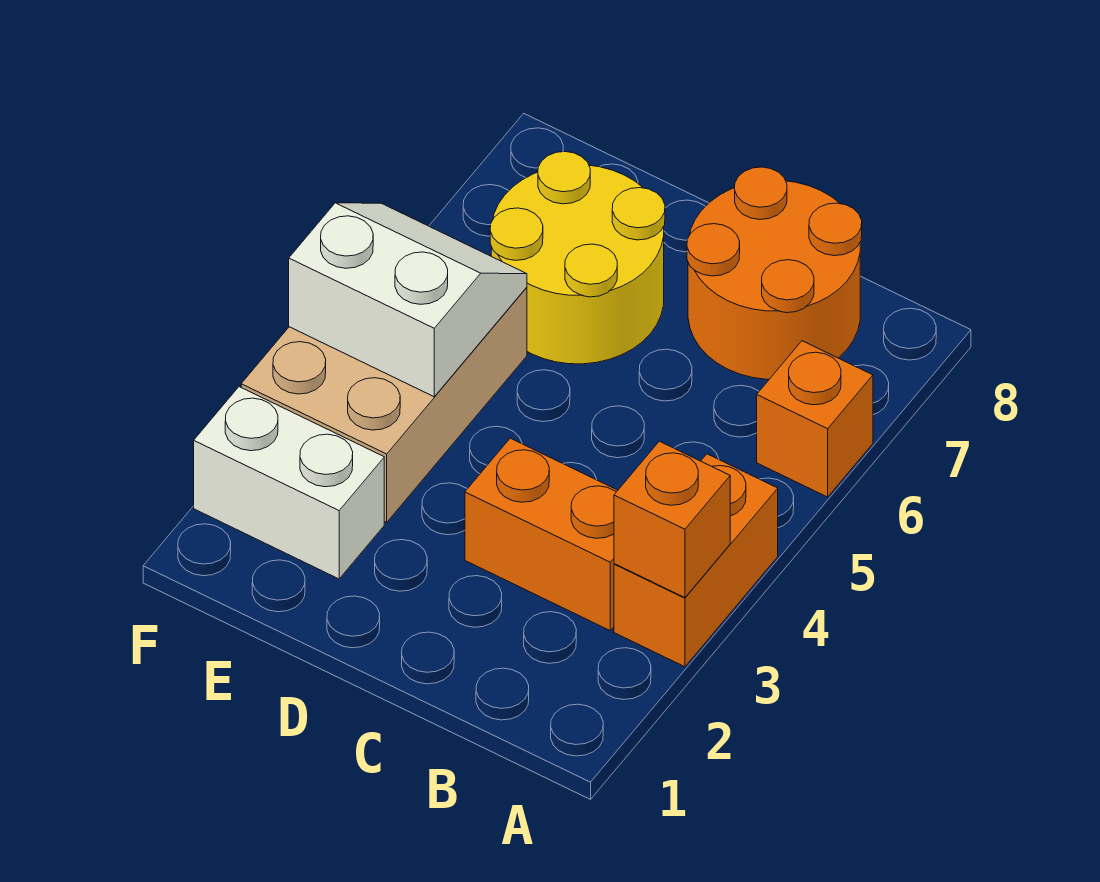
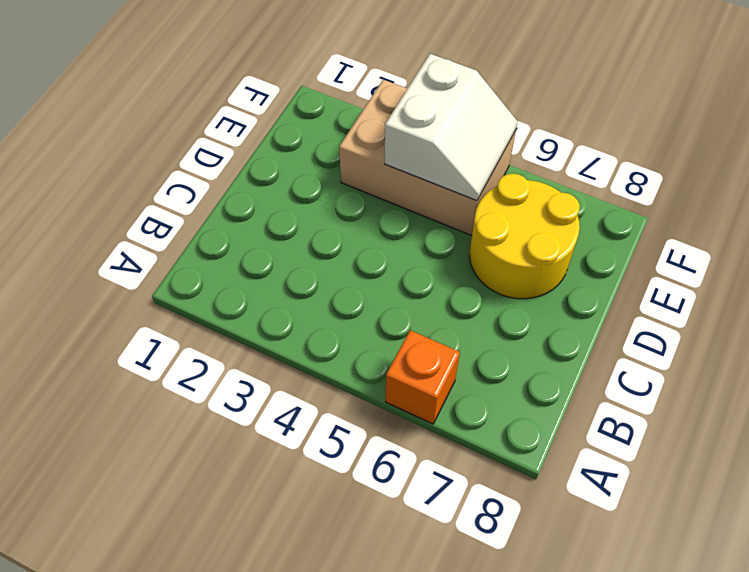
none -> orange brick A3:A4 level 1
none -> orange brick B3:C3 level 1

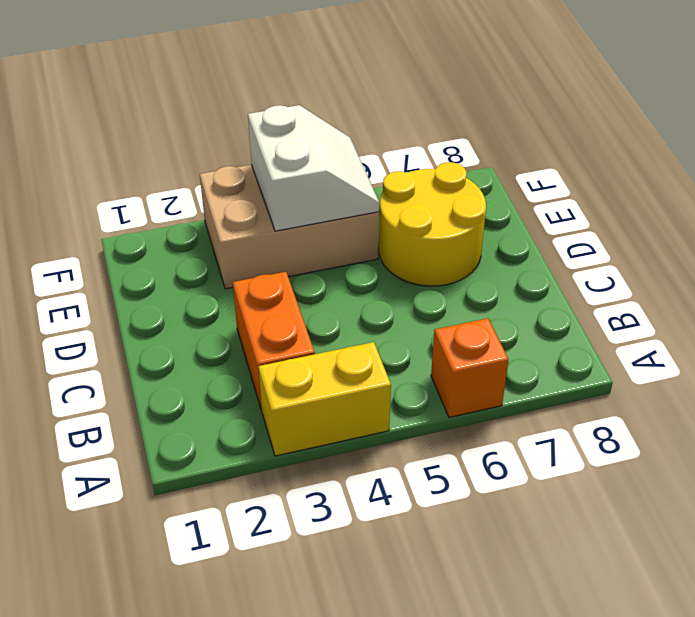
yellow brick A3:A4 level 1 -> orange brick A3:A4 level 1
none -> orange round brick B7:C8 level 1
none -> white brick E2:F2 level 1

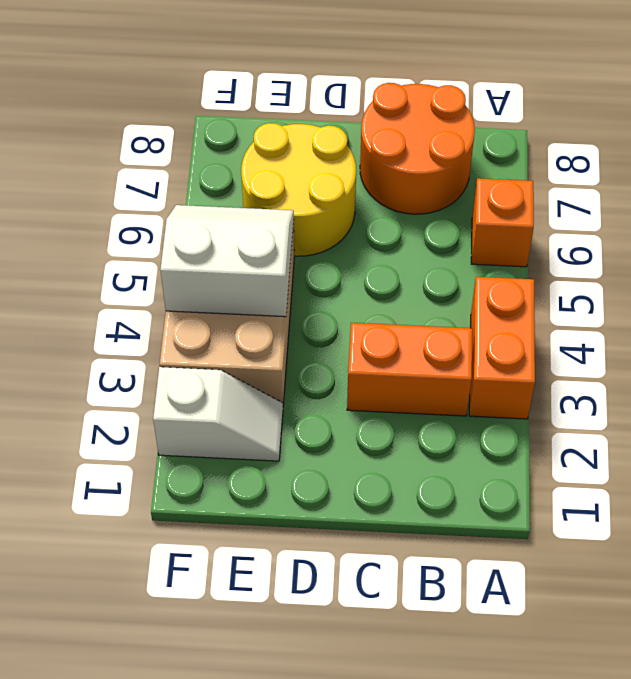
white slope E2:F2 level 1 top F -> white brick E2:F2 level 1
none -> orange brick A3 level 2

